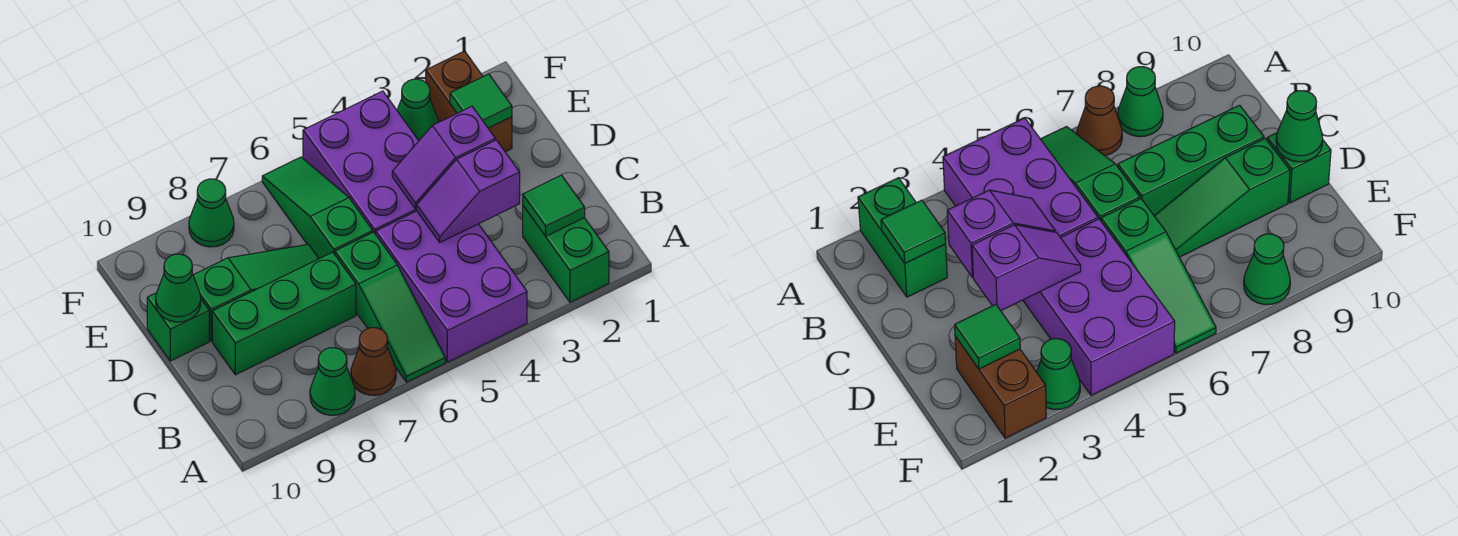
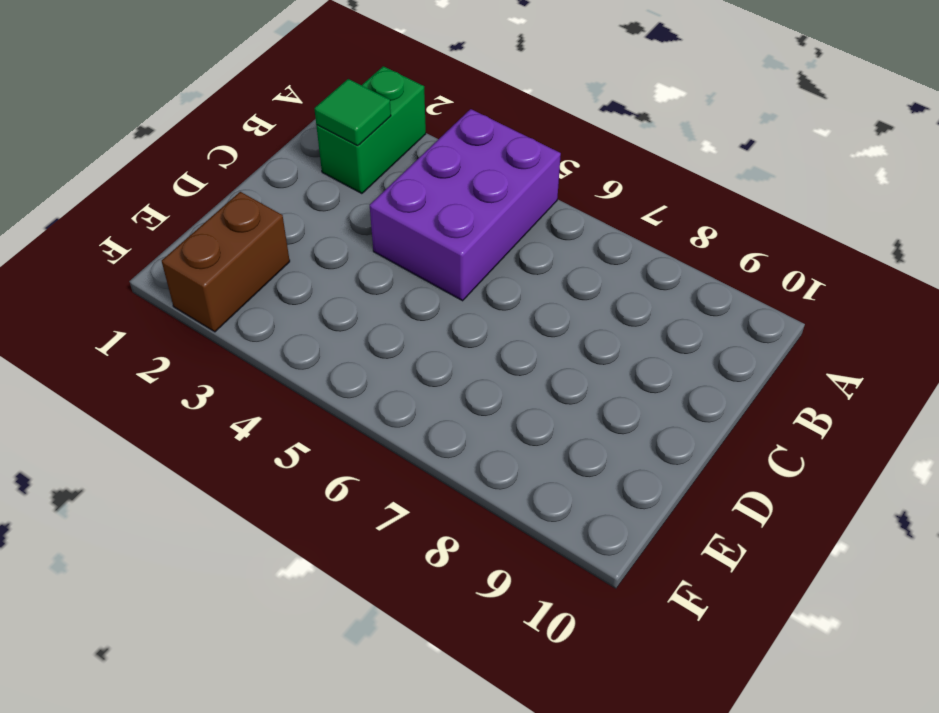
none -> green slope A6:C6 level 1 top C
none -> brown cone A7 level 1
none -> green cone A8 level 1

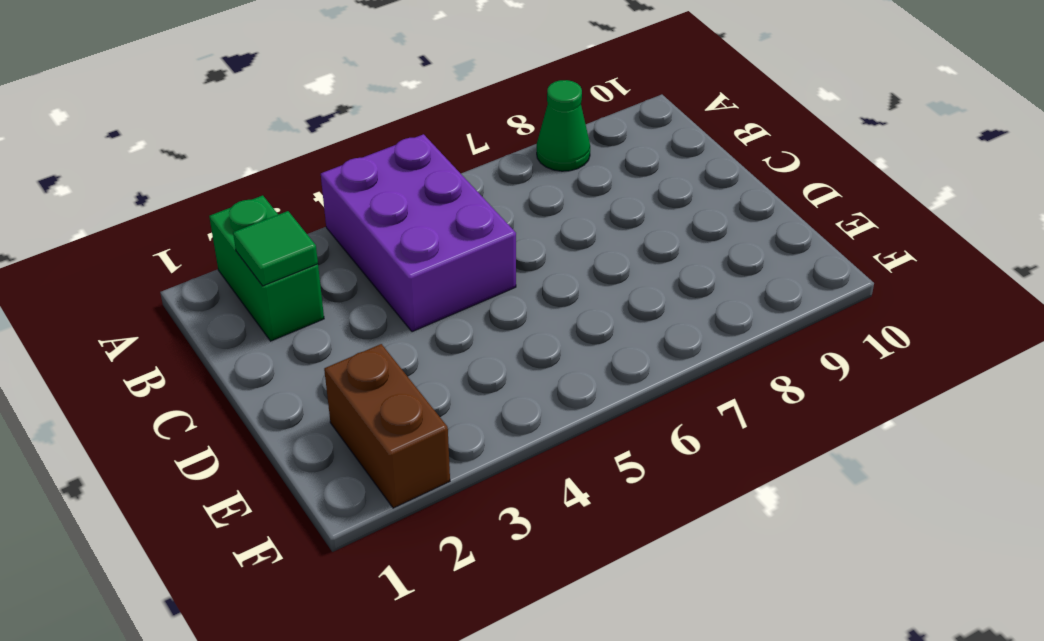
none -> green slope A6:C6 level 1 top C
none -> brown cone A7 level 1
none -> green brick C7:C9 level 1

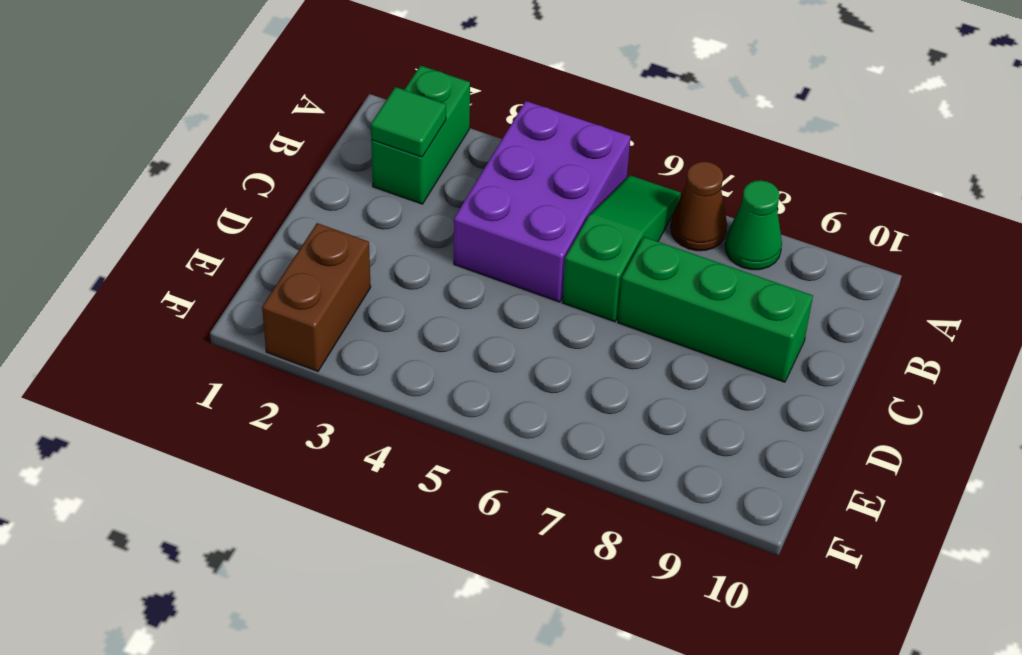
none -> purple brick D4:F5 level 1
none -> green slope D6:F6 level 1 top D
none -> green slope D7:D9 level 1 top 9

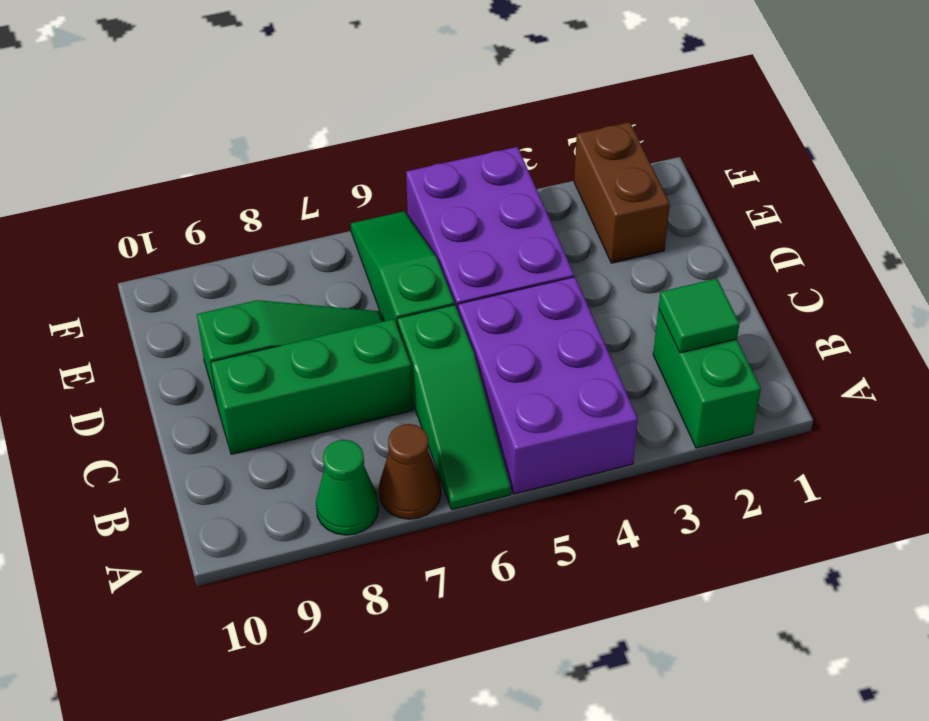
none -> green brick D10 level 1
none -> green cone F3 level 1
none -> green cone F8 level 1

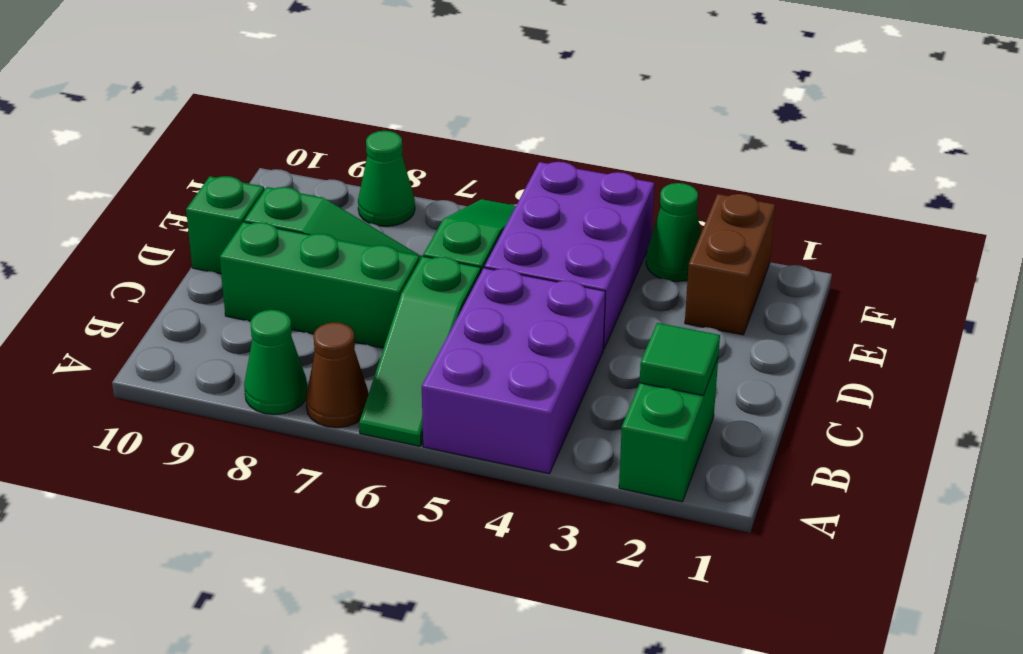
none -> purple slope C3:C4 level 2 top 3
none -> purple slope D3:D4 level 2 top 3
none -> green cone D10 level 2

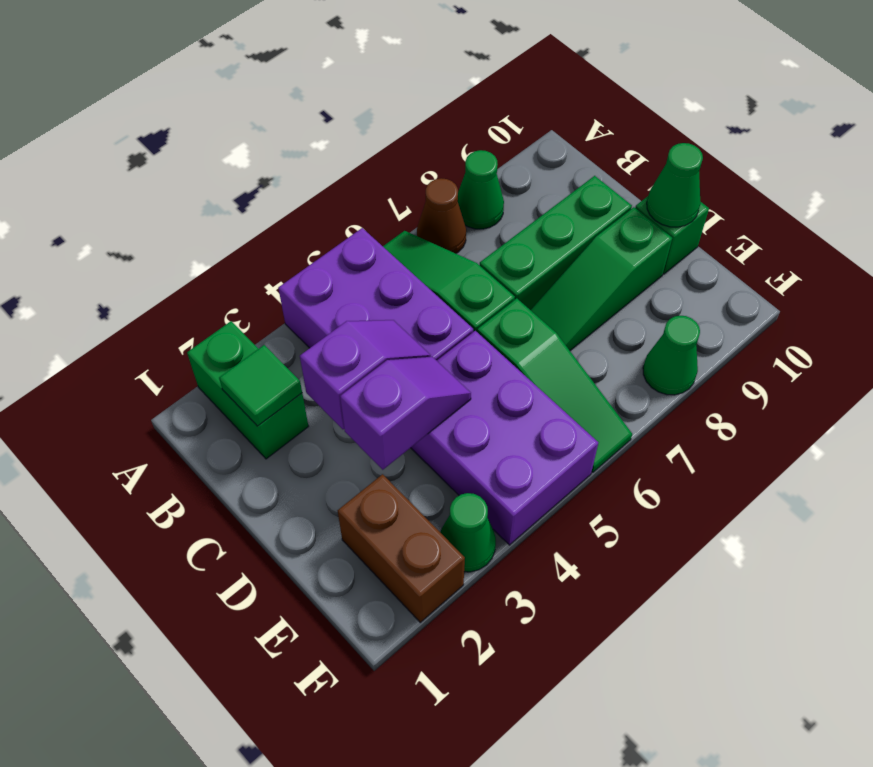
none -> green tile E2 level 2

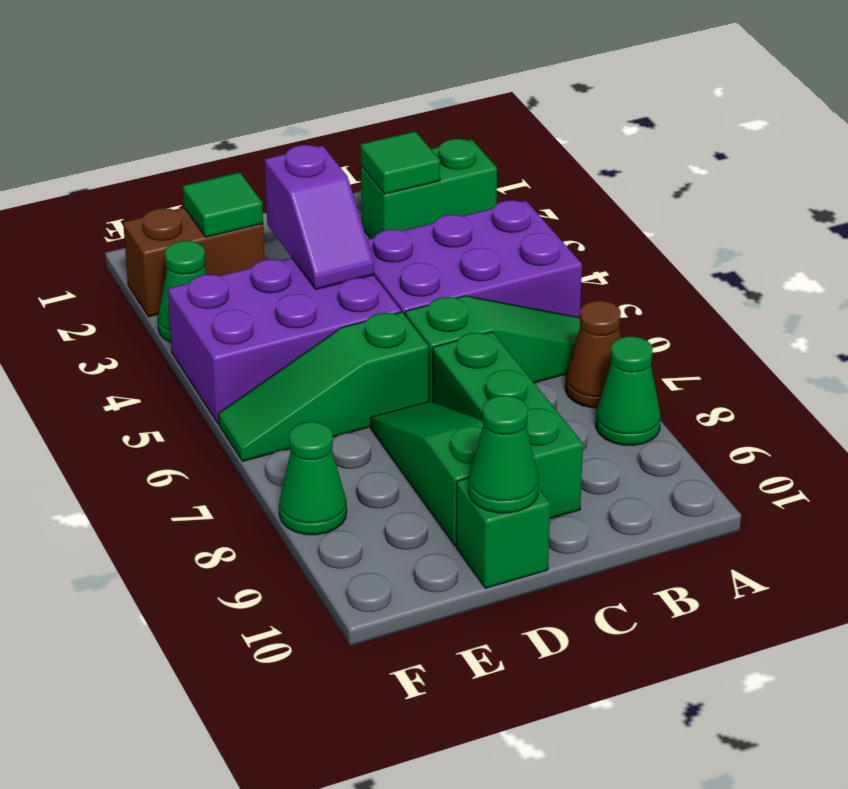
none -> purple slope C3:C4 level 2 top 3

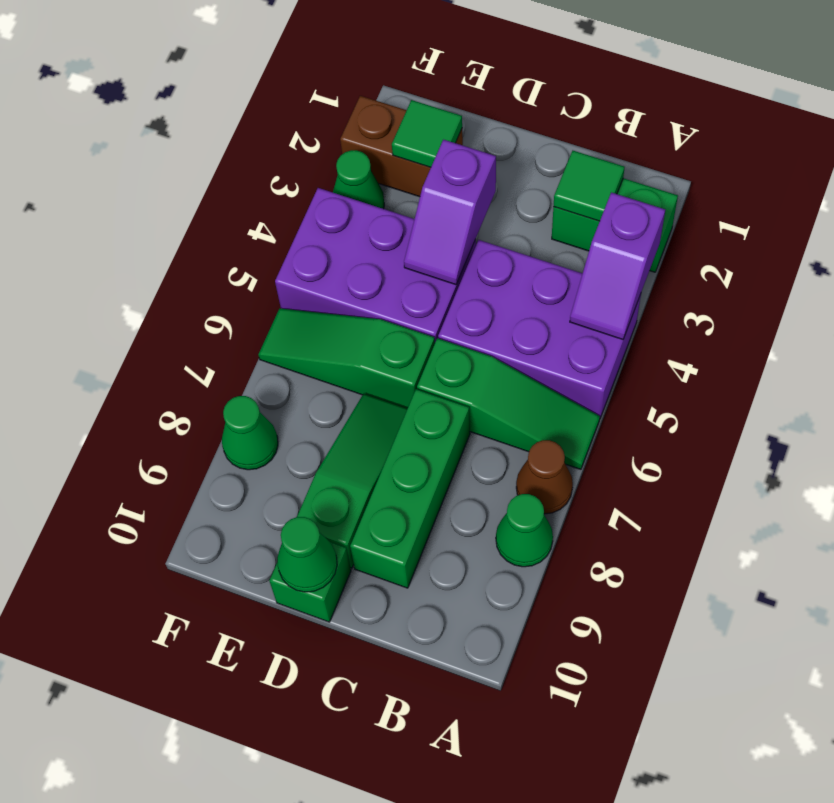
purple slope A3:A4 level 2 top 3 -> purple slope C3:C4 level 2 top 3

